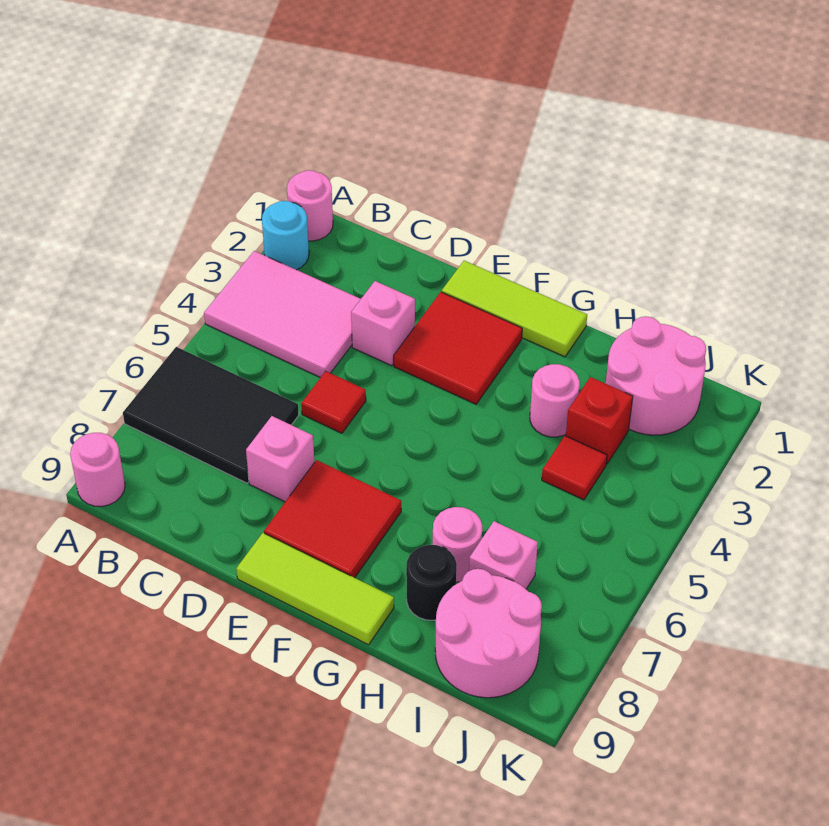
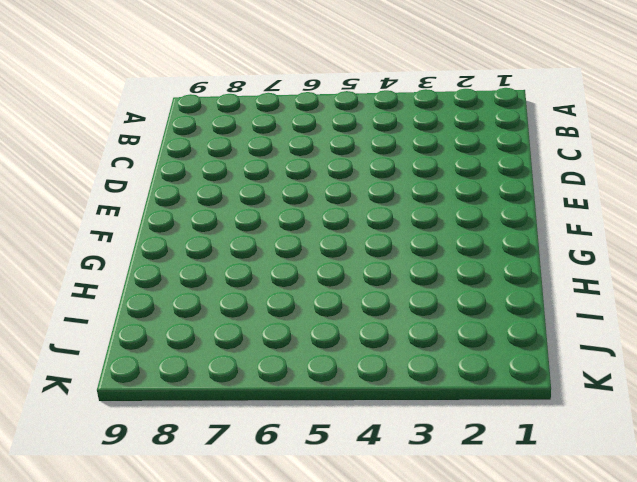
none -> pink round brick A1 level 1
none -> cyan round brick A2 level 1
none -> pink tile A3:C4 level 1

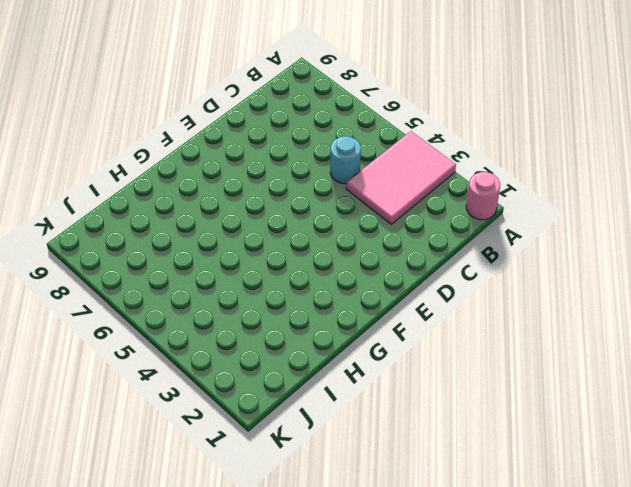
cyan round brick C5 level 1 -> cyan round brick A2 level 1
none -> black tile A6:C7 level 1
none -> pink round brick A9 level 1
none -> pink brick D3 level 1

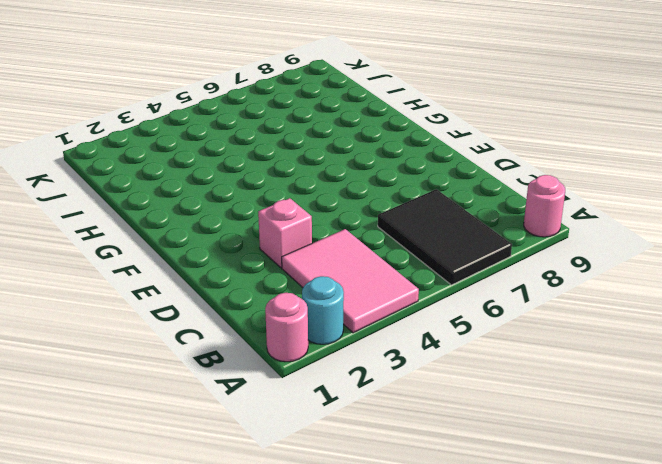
none -> red tile D5 level 1
none -> pink brick D7 level 1
none -> lime tile E1:G1 level 1

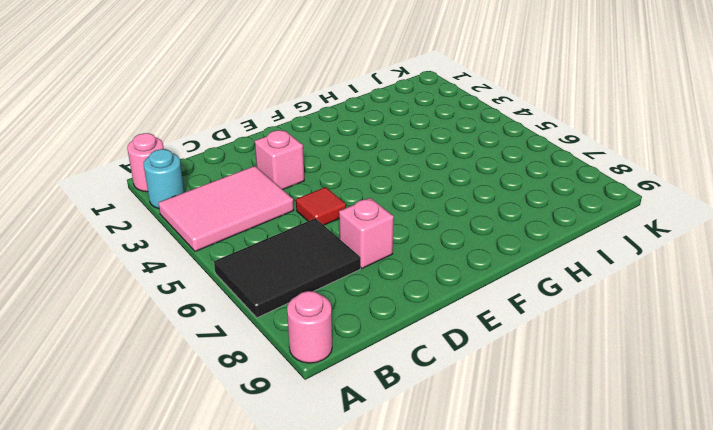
none -> lime tile E1:G1 level 1
none -> red tile E2:F3 level 1
none -> red tile E7:F8 level 1

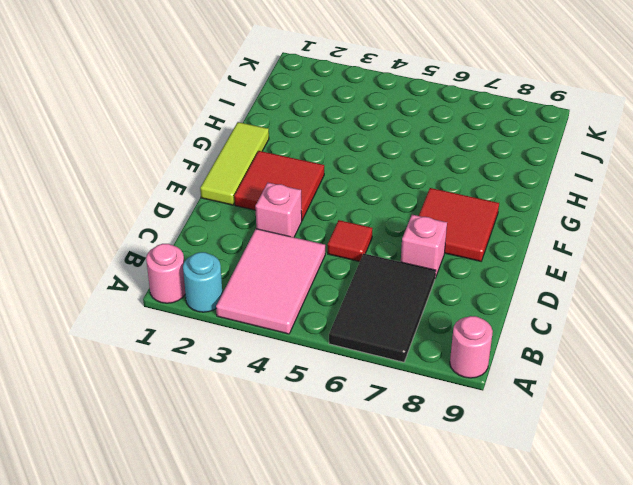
none -> lime tile E9:G9 level 1
none -> pink round brick H3 level 1
none -> pink round brick H7 level 1

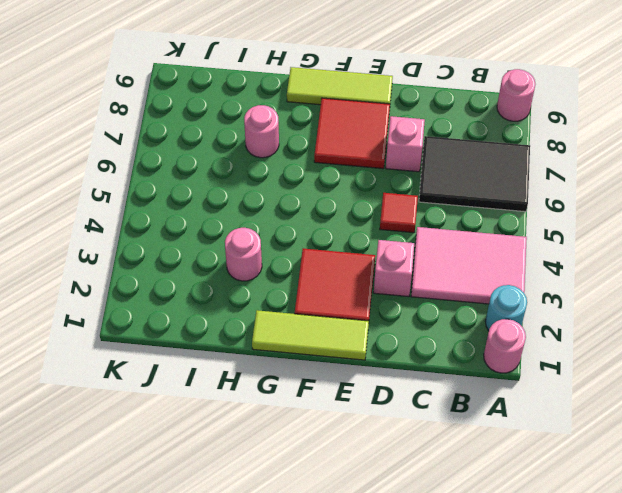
none -> black round brick H8 level 1
none -> pink round brick I1:J2 level 1
none -> red brick I3 level 1

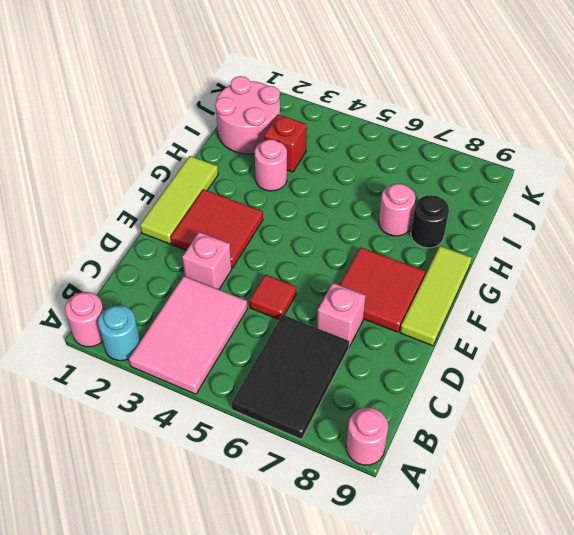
none -> red tile I4 level 1
none -> pink brick I7 level 1
none -> pink round brick I8:J9 level 1

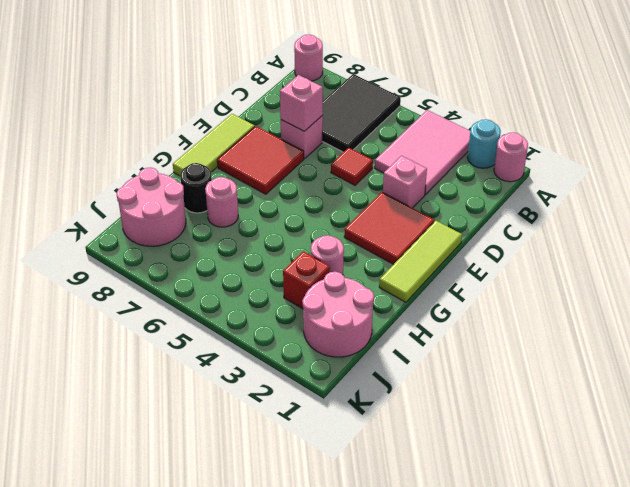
pink brick D7 level 2 -> pink brick I7 level 1
none -> red tile I4 level 1

